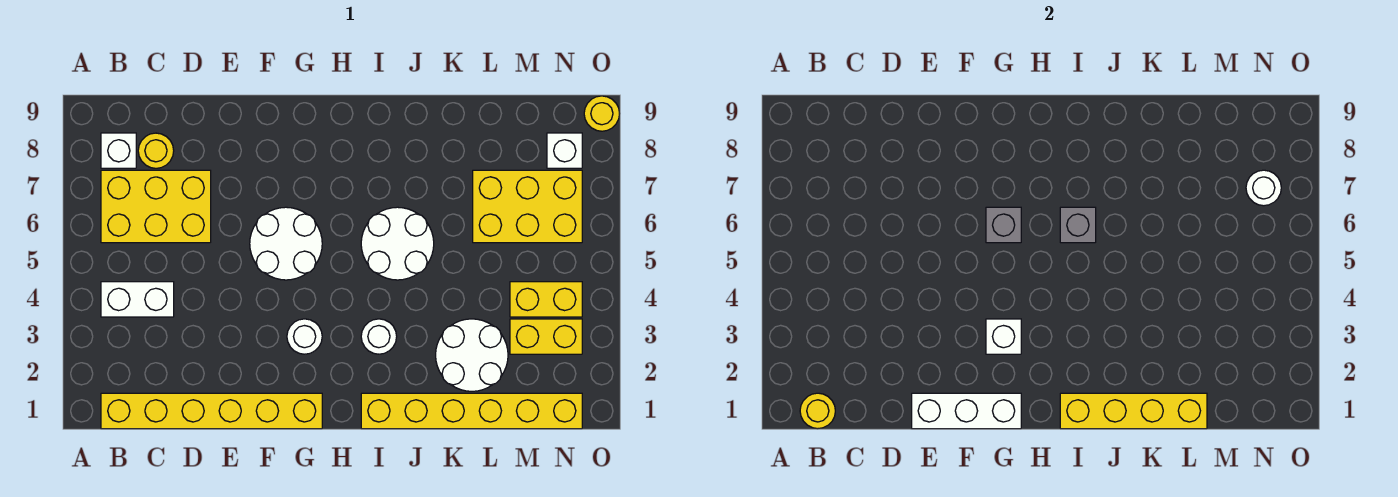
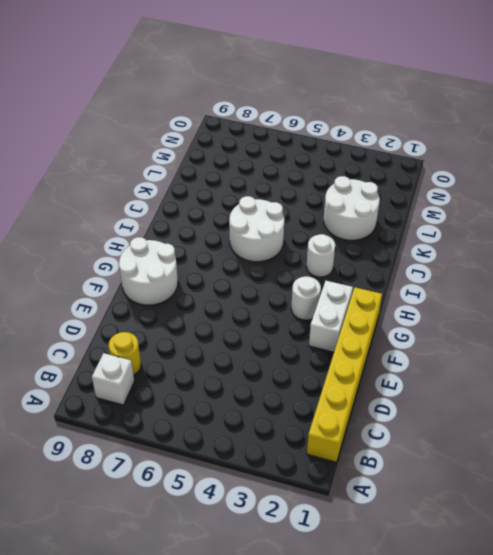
white brick F2:G2 level 1 -> white brick B4:C4 level 1
white round brick F8:G9 level 1 -> white round brick F5:G6 level 1
none -> yellow brick B6:D7 level 1
none -> yellow brick I1:N1 level 1
none -> yellow brick L6:N7 level 1

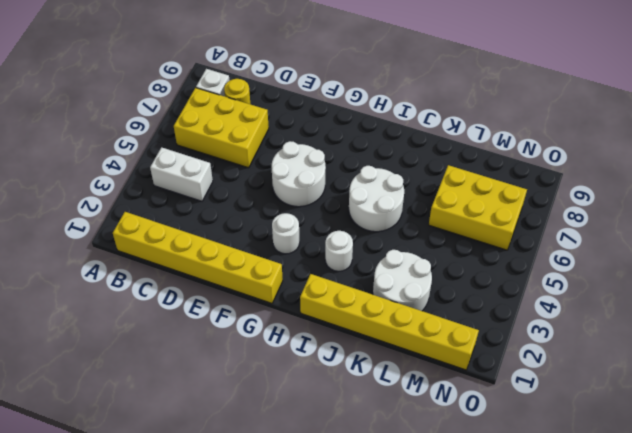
none -> yellow brick M3:N3 level 1
none -> yellow brick M4:N4 level 1
none -> white brick N8 level 1

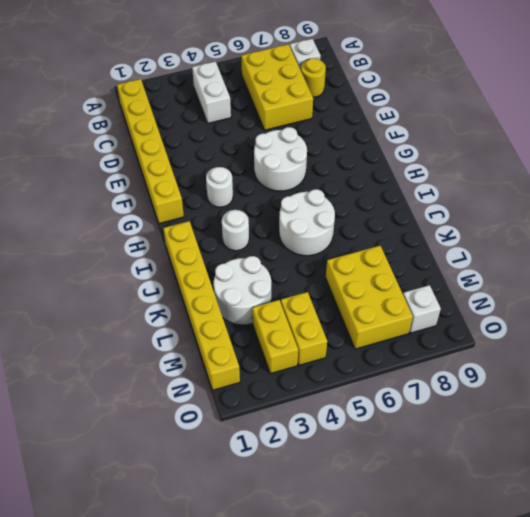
none -> yellow round brick O9 level 1
none -> yellow round brick B1 level 2
none -> white brick E1:G1 level 2

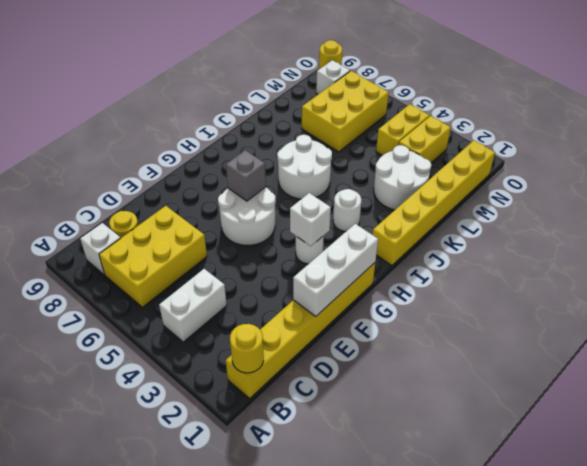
none -> yellow brick I1:L1 level 2
none -> grey brick I6 level 2
none -> white round brick N7 level 2

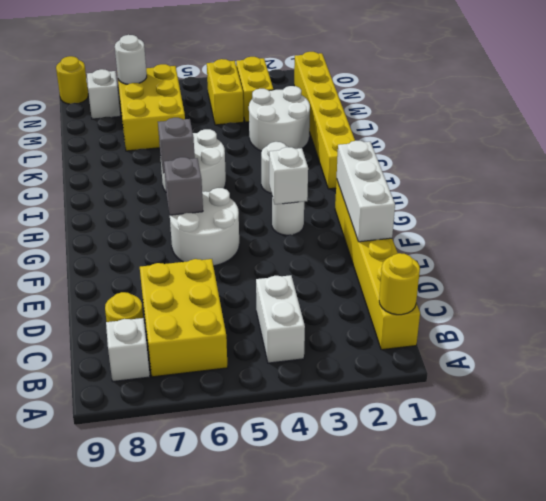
none -> yellow brick I1:L1 level 2

